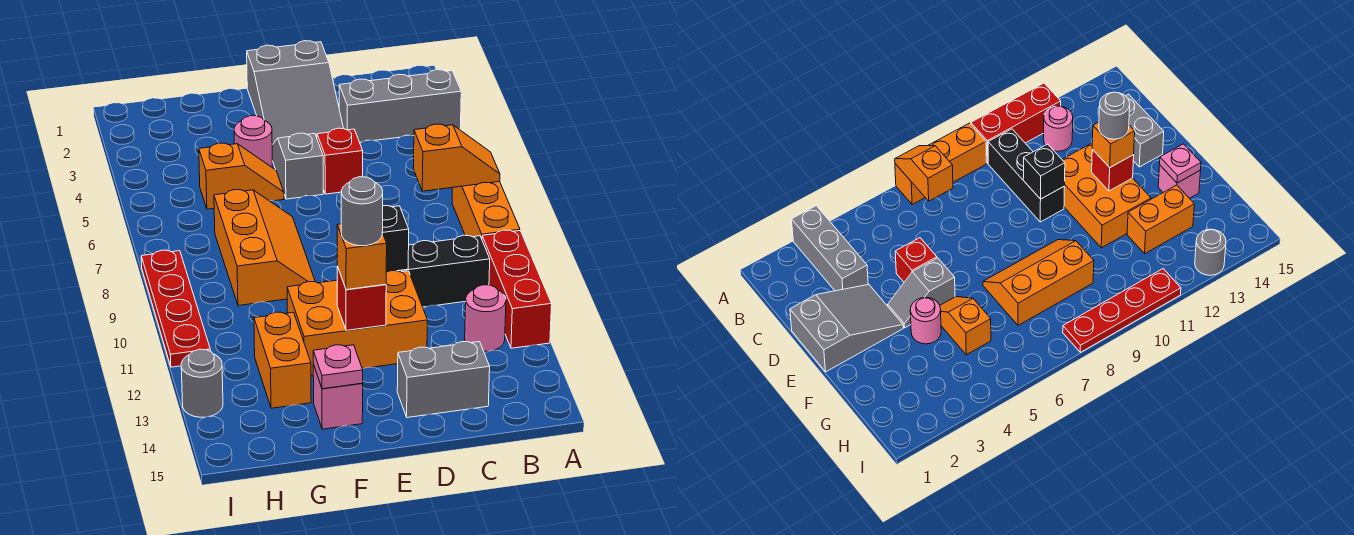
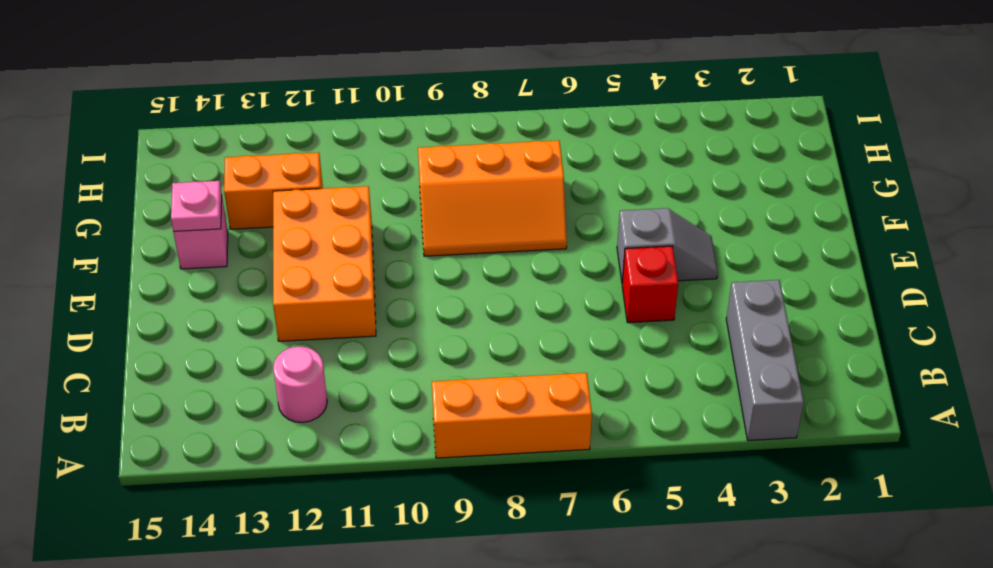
none -> red brick A10:A12 level 1
none -> black brick B10:D10 level 1
none -> grey brick C14:D14 level 1

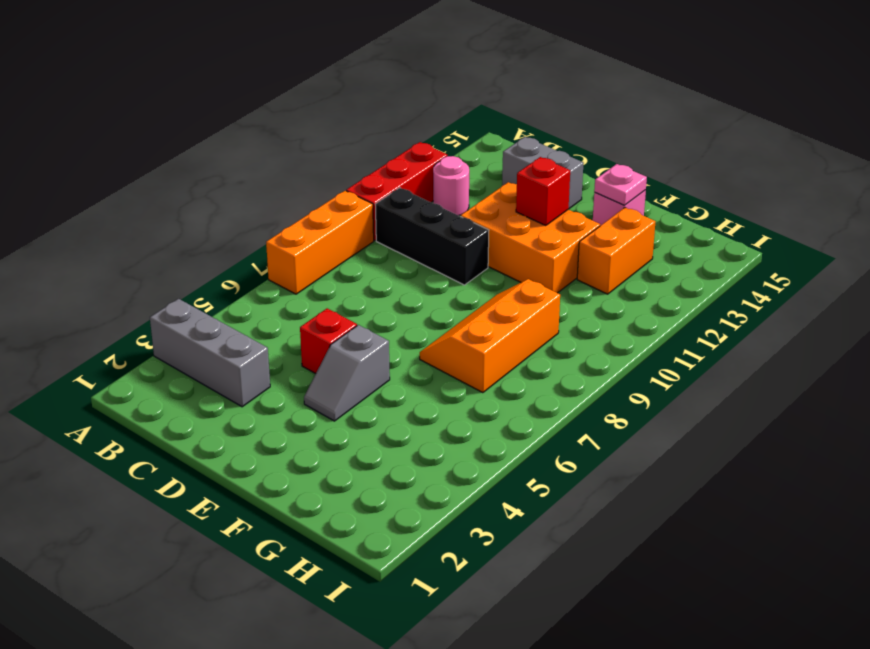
none -> grey slope D1:E3 level 1 top 1
none -> pink round brick F4 level 1
none -> orange slope F5:G5 level 1 top G

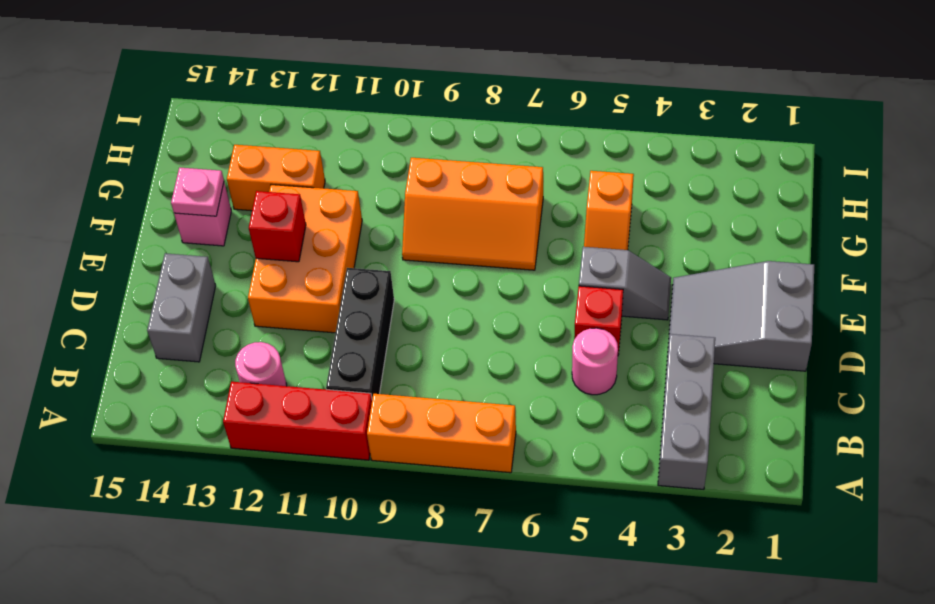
pink round brick C5 level 1 -> pink round brick F4 level 1
none -> red plate I8:I11 level 1
none -> grey round brick I13 level 1
none -> orange slope A7:B7 level 2 top B

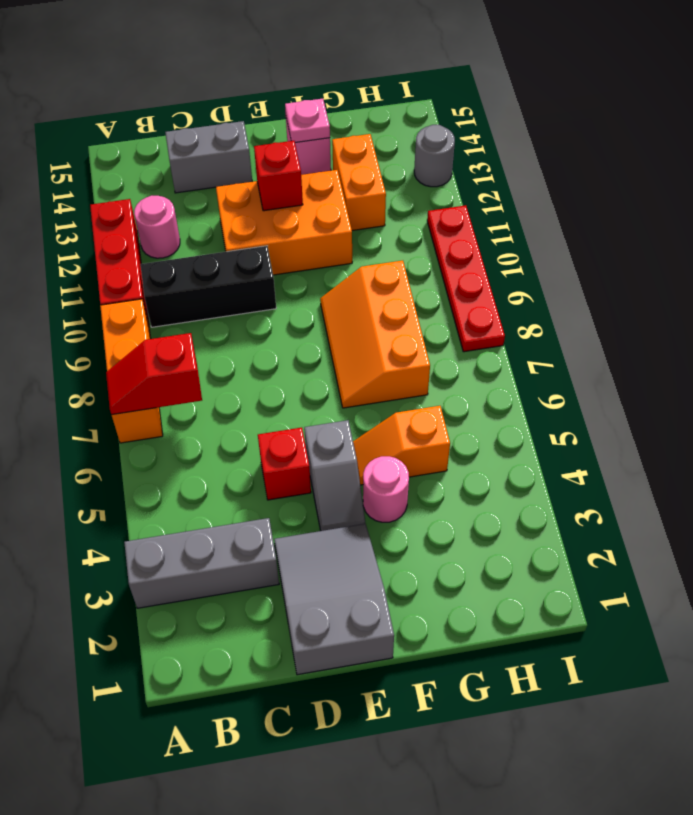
red slope A7:B7 level 2 top B -> orange slope A7:B7 level 2 top B
none -> black brick D10 level 2
none -> orange brick E12 level 3
none -> grey round brick E12 level 4

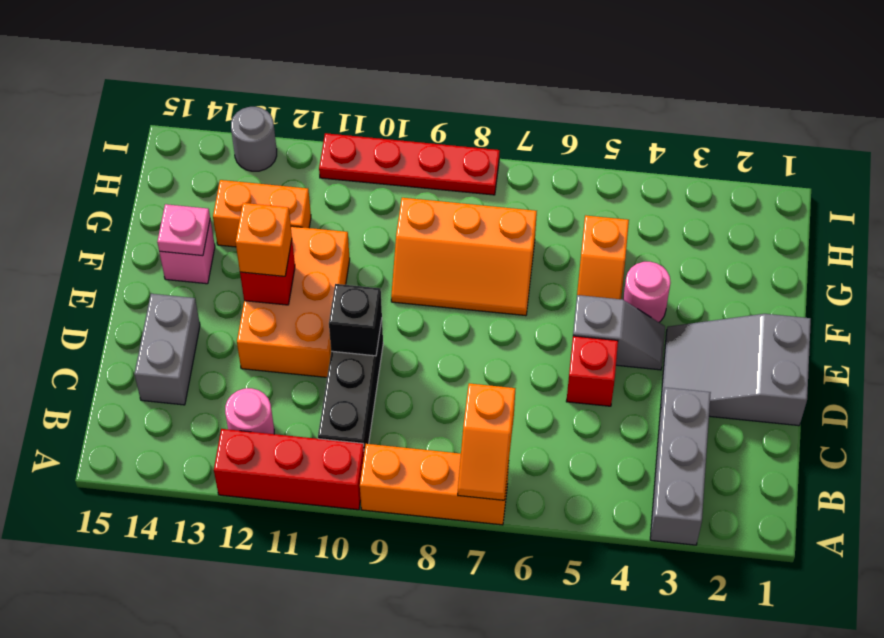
none -> grey round brick E12 level 4

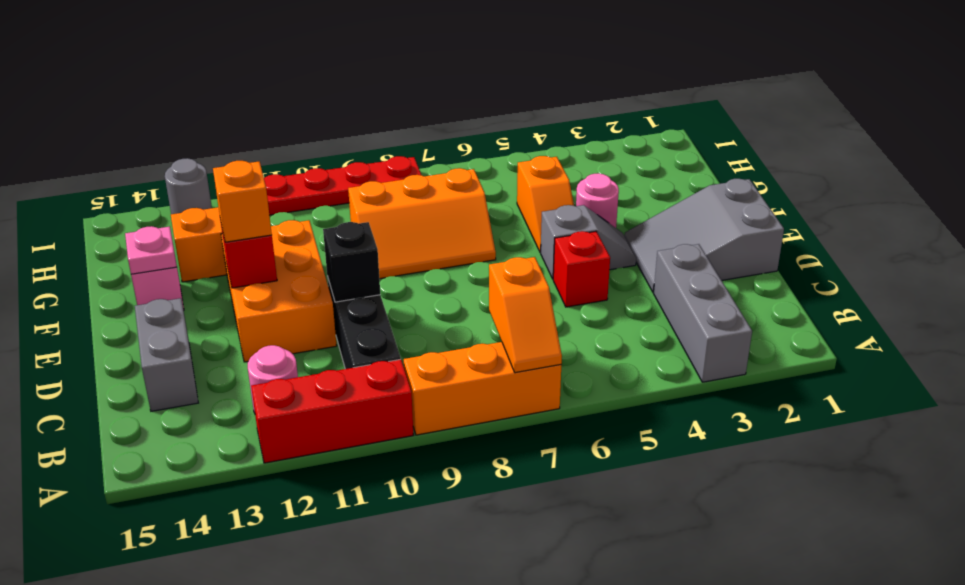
none -> grey round brick E12 level 4

